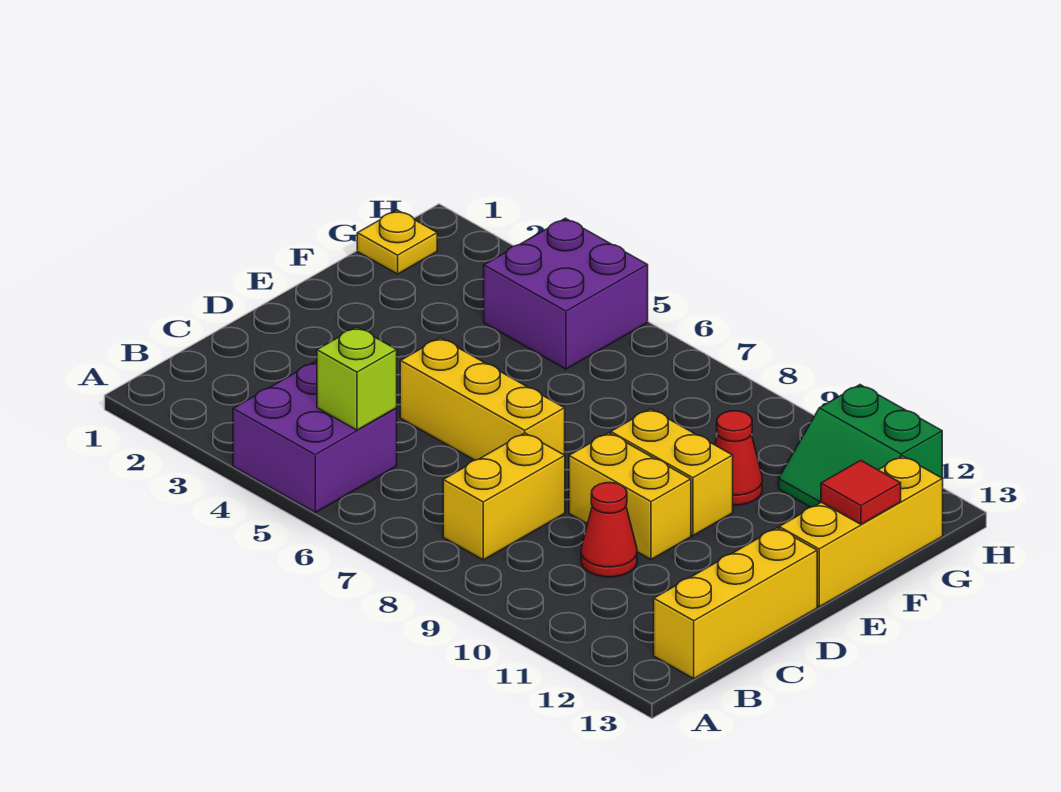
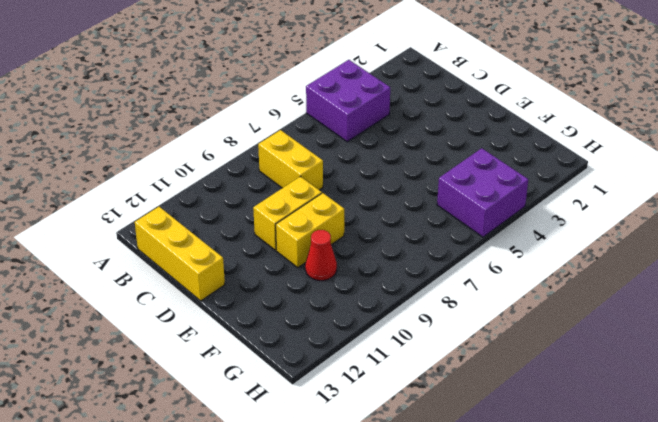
none -> red cone C10 level 1
none -> yellow brick D5:D7 level 1
none -> yellow brick E13:G13 level 1

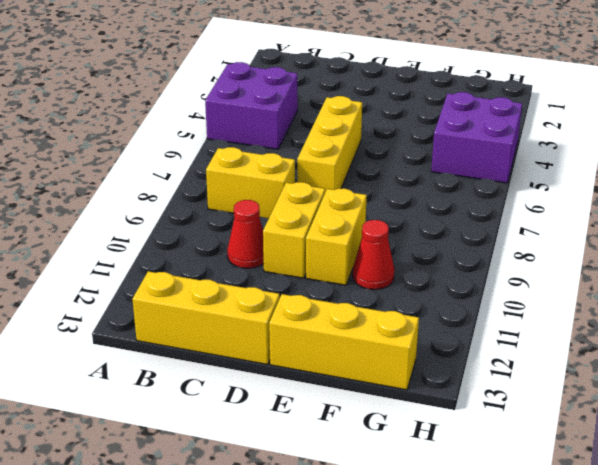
none -> yellow plate G1 level 1
none -> green slope G11:H12 level 1 top H
none -> lime brick B5 level 2

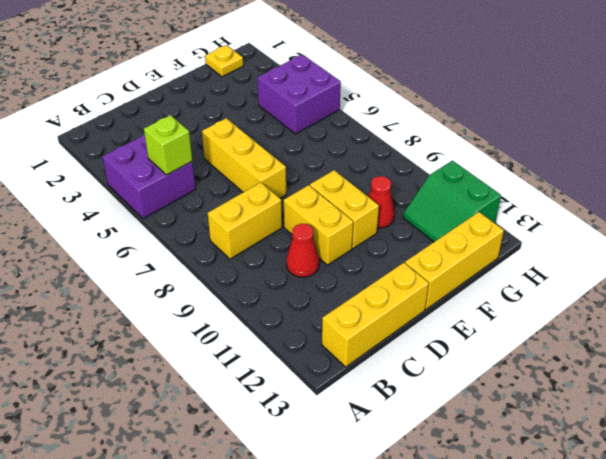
none -> red tile F13 level 2

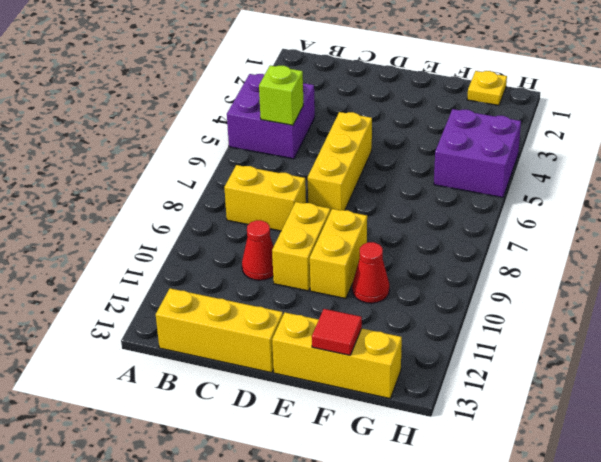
none -> green slope G11:H12 level 1 top H

